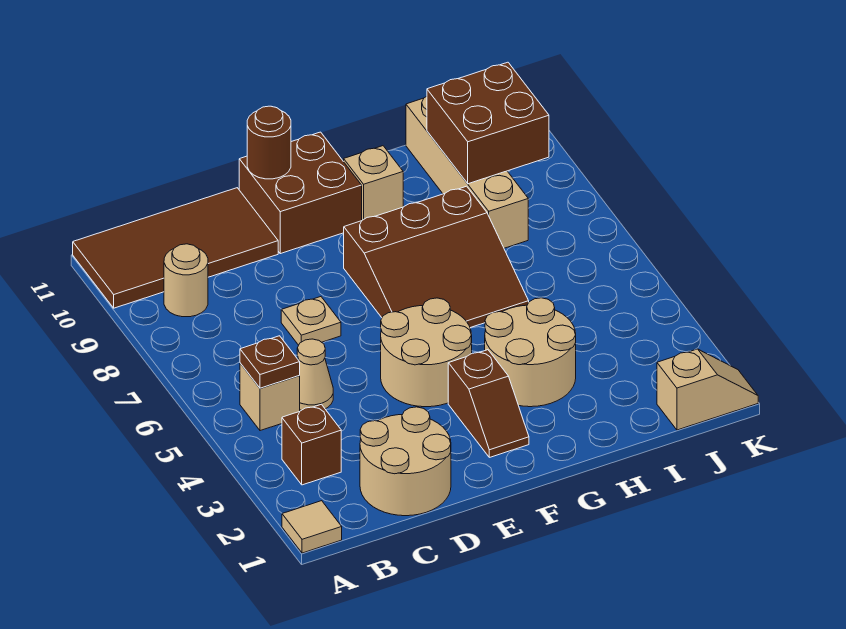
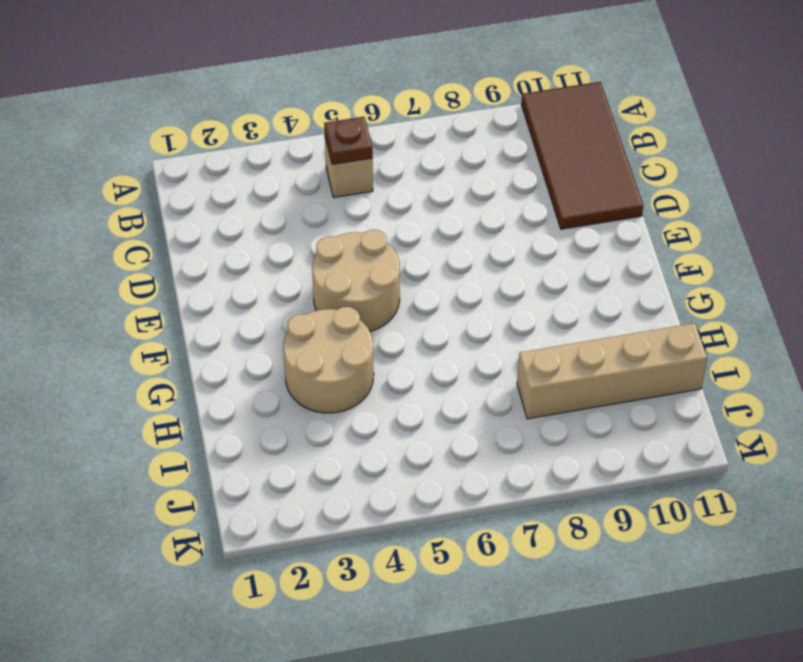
none -> tan tile A1 level 1
none -> brown brick B3 level 1
none -> tan round brick B9 level 1

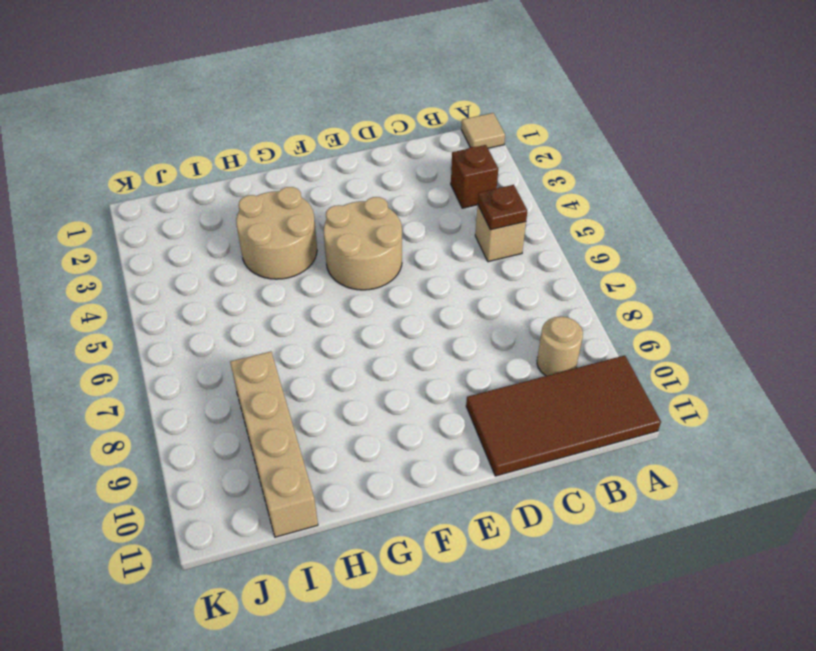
none -> tan round brick C1:D2 level 1
none -> tan cone C5 level 1
none -> tan plate D7 level 1

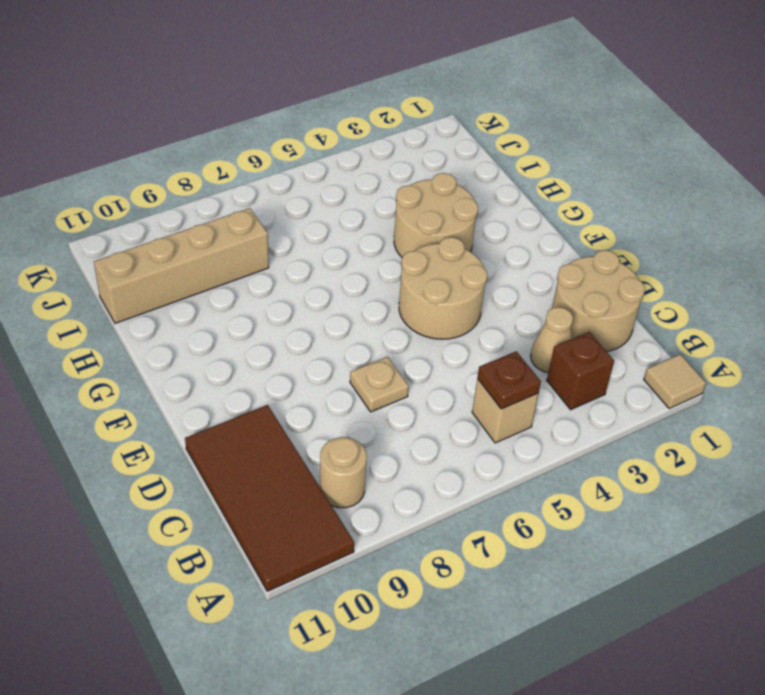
tan cone C3 level 1 -> tan cone C5 level 1
none -> brown brick E10:F11 level 1
none -> brown slope F2:F3 level 1 top 3
none -> brown slope F6:H8 level 1 top 8

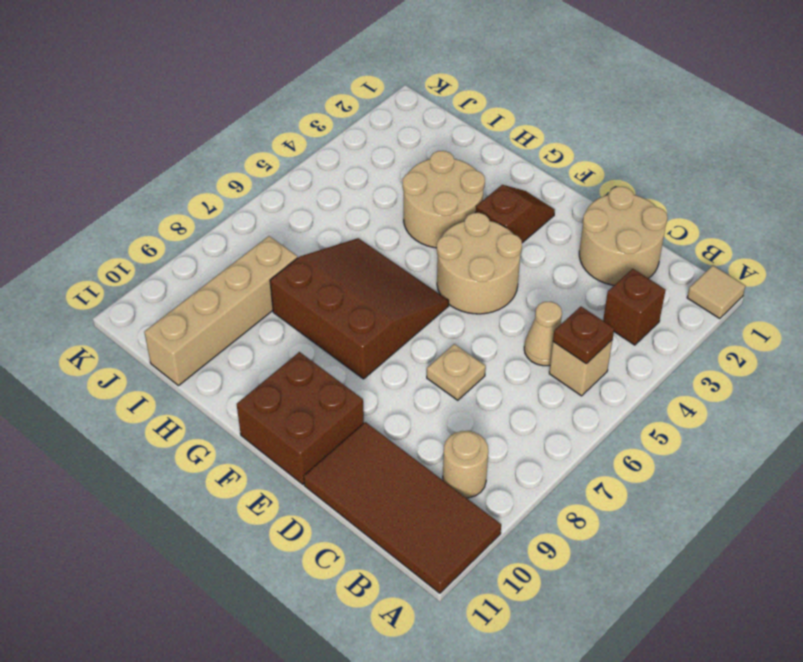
none -> tan brick G10 level 1
none -> tan slope J1:K1 level 1 top J
none -> brown round brick E11 level 2

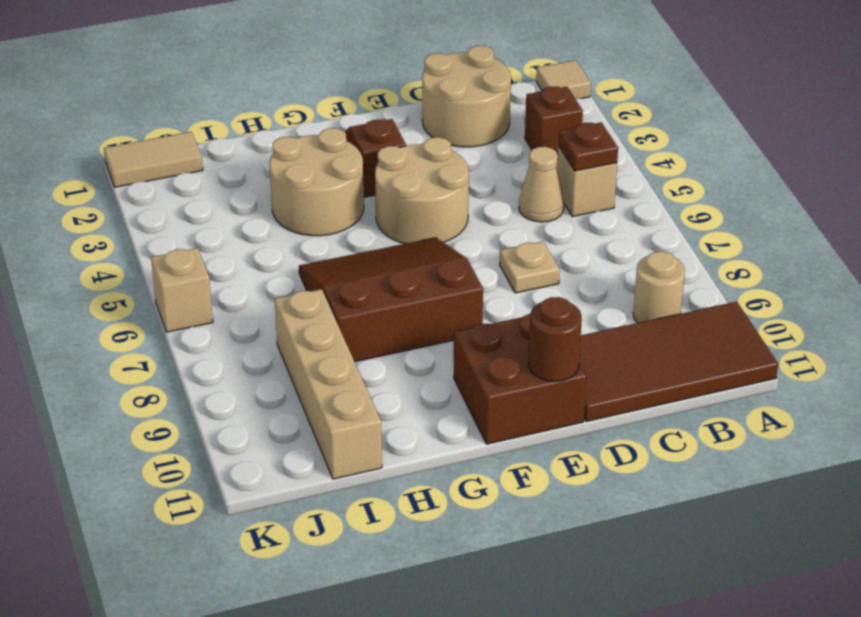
tan tile J1:K1 level 1 -> tan slope J1:K1 level 1 top J
tan brick K6 level 1 -> tan brick G10 level 1
none -> brown brick I9:J10 level 2

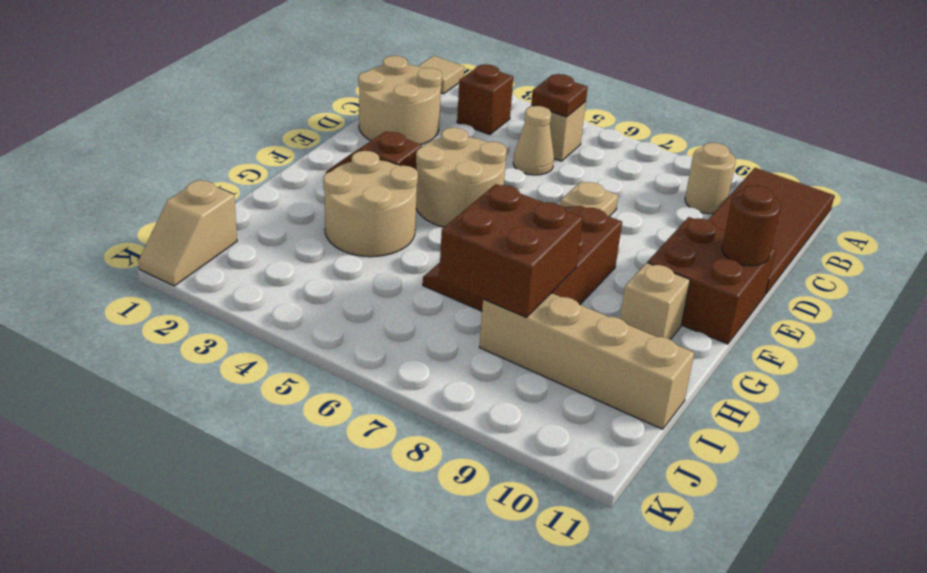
brown brick H7:I8 level 2 -> brown brick I9:J10 level 2

